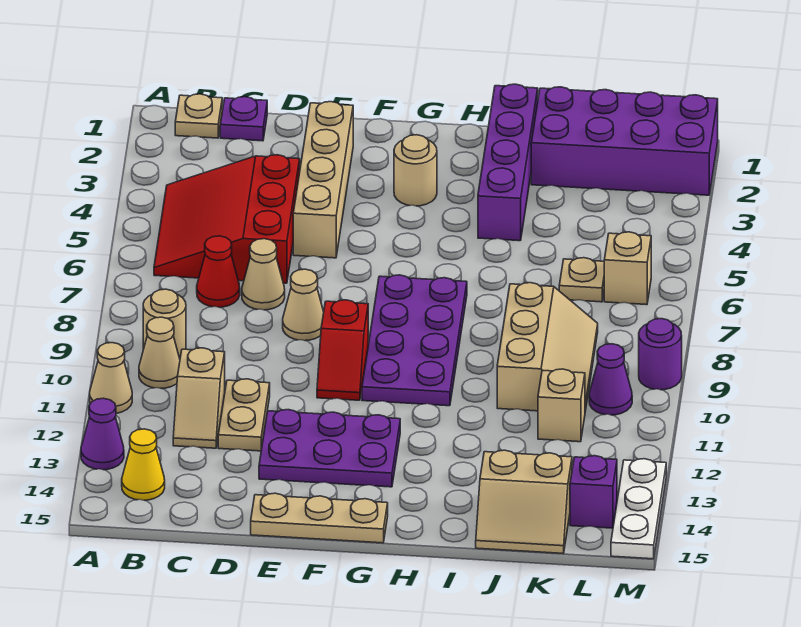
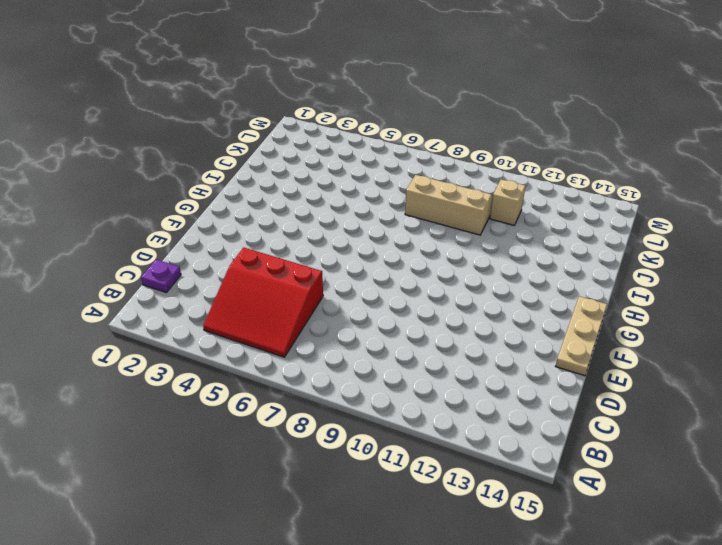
none -> tan cone A11 level 1
none -> purple cone A13 level 1
none -> tan plate B1 level 1
none -> tan round brick B9 level 1

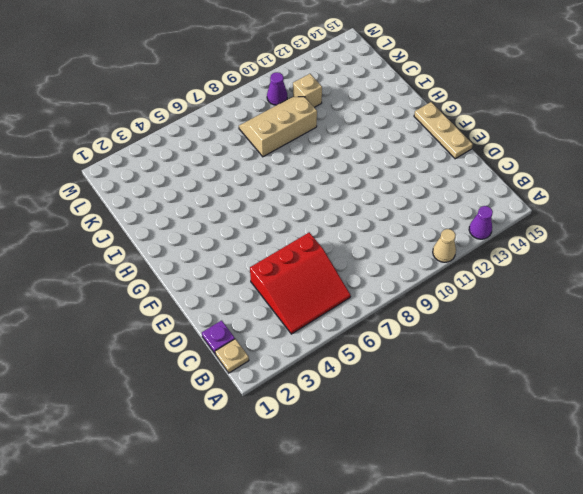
none -> tan round brick B9 level 1
none -> tan cone B10 level 1
none -> yellow cone B14 level 1
none -> red cone C7 level 1

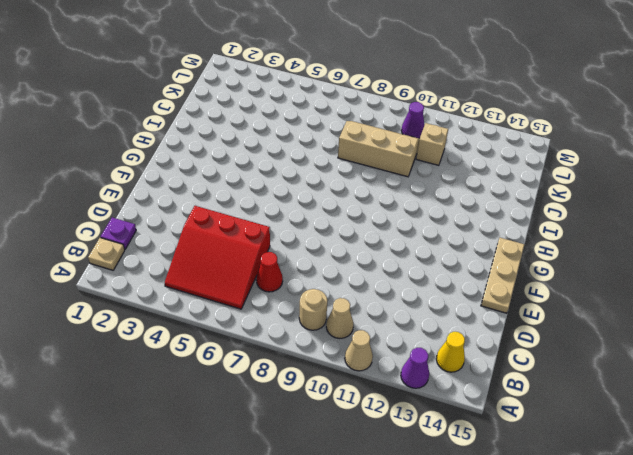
none -> tan slope C11:C12 level 1 top 11
none -> tan cone D7 level 1
none -> tan plate D11:D12 level 1
none -> tan brick E2:E5 level 1

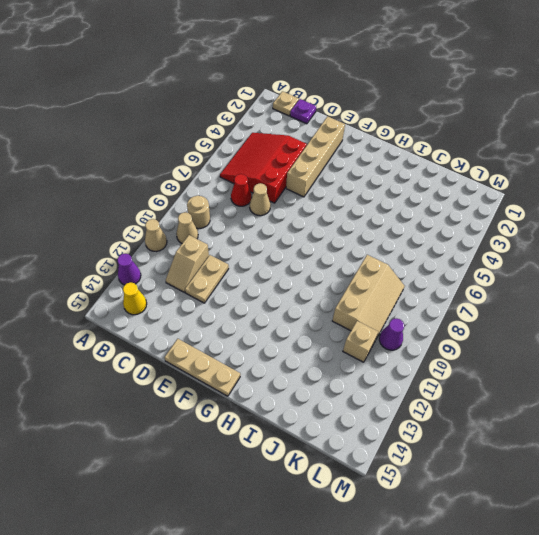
none -> tan cone E8 level 1
none -> purple plate E12:G13 level 1
none -> red slope F9:F10 level 1 top 9
none -> tan round brick G3 level 1

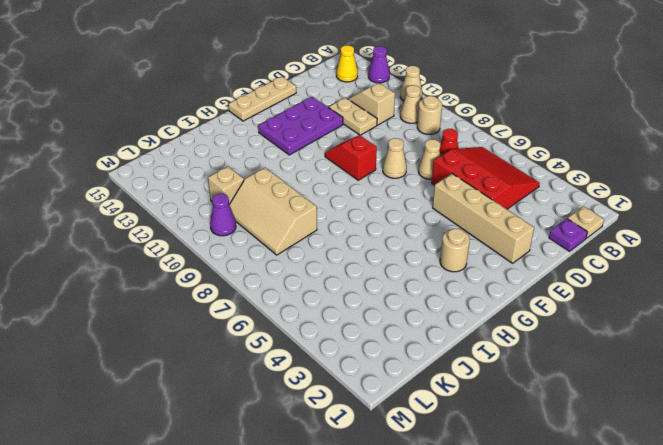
none -> purple plate G7:H10 level 1
none -> purple brick I1:I4 level 1
none -> purple brick J1:M2 level 1
none -> tan slope J14:K15 level 1 top 14

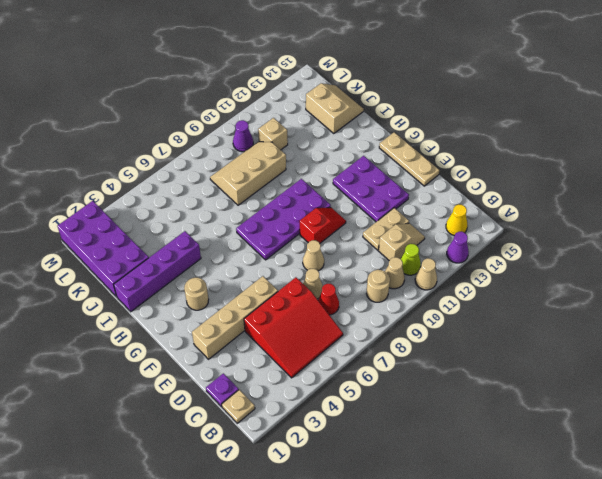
lime cone B11 level 1 -> none
none -> tan plate K6 level 1
none -> tan brick L6 level 1
none -> purple brick L14 level 1
none -> purple round brick M9 level 1

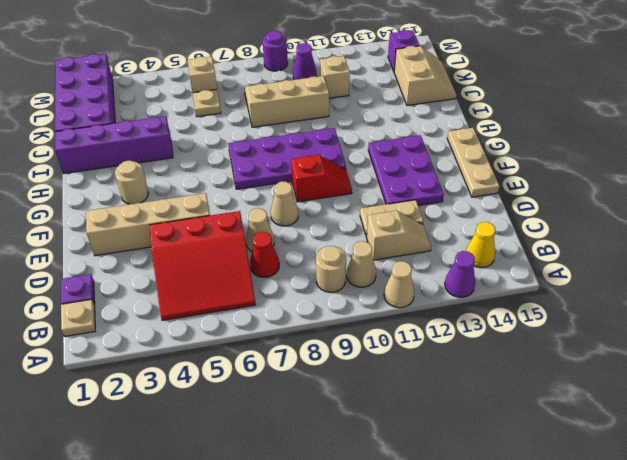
none -> white plate M13:M15 level 1

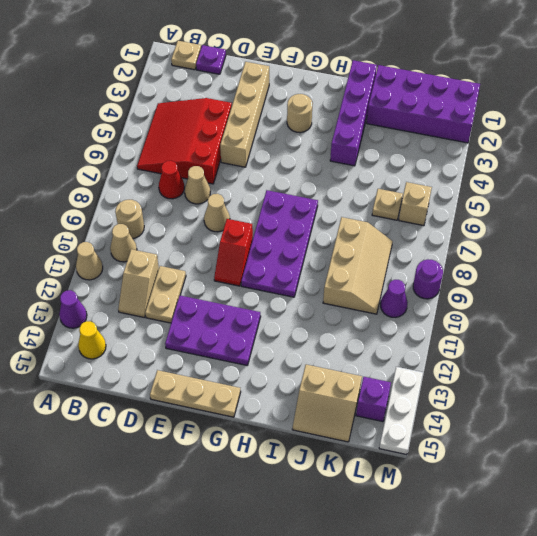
none -> tan brick K11 level 1

